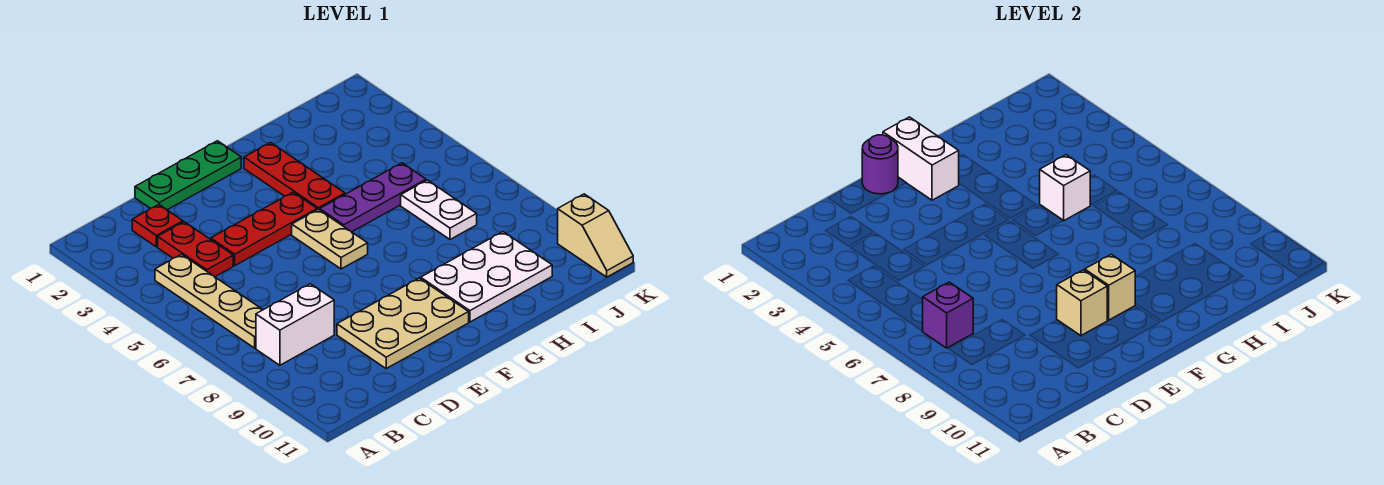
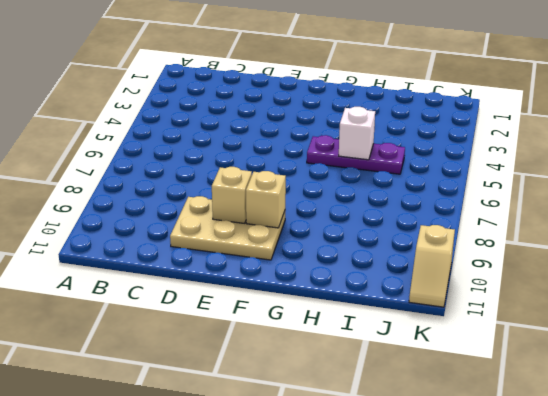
none -> tan plate B4:B7 level 1
none -> white brick B8:C8 level 1
none -> red plate C2 level 1

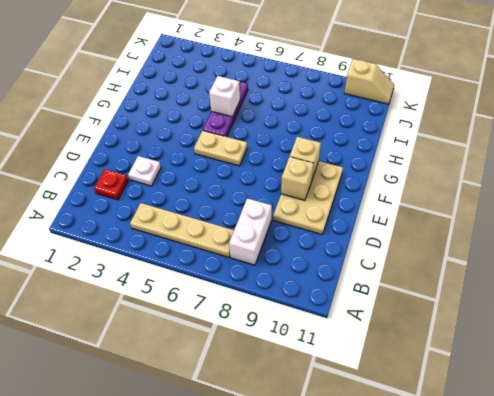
white plate D3 level 1 -> none
none -> red plate C3:C4 level 1
none -> green plate D1:F1 level 1
none -> red plate D4:F4 level 1

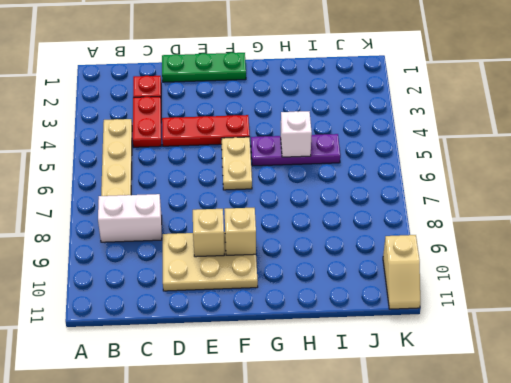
none -> red plate G2:G4 level 1
none -> white plate G9:I10 level 1
none -> white plate I6:I7 level 1

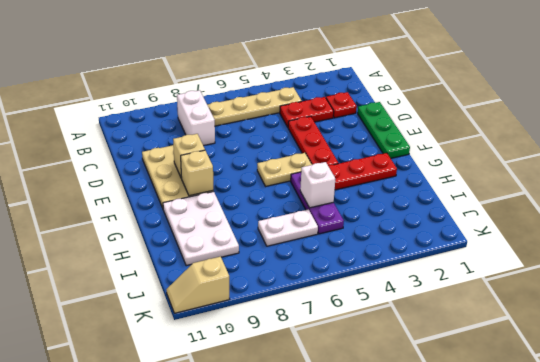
none -> purple brick B7 level 2
none -> purple round brick E1 level 2
none -> white brick F1:F2 level 2

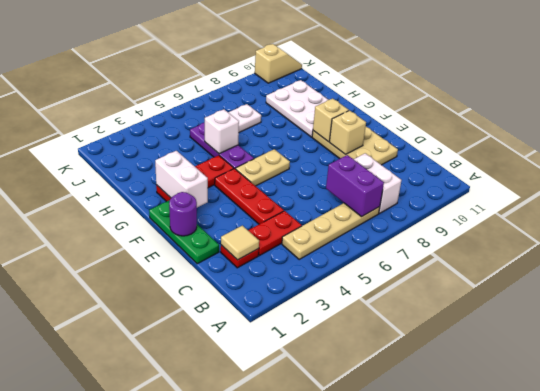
purple brick B7:C7 level 2 -> purple brick B7 level 2
tan tile C2 level 2 -> none
white brick F2:G2 level 2 -> white brick F1:F2 level 2

